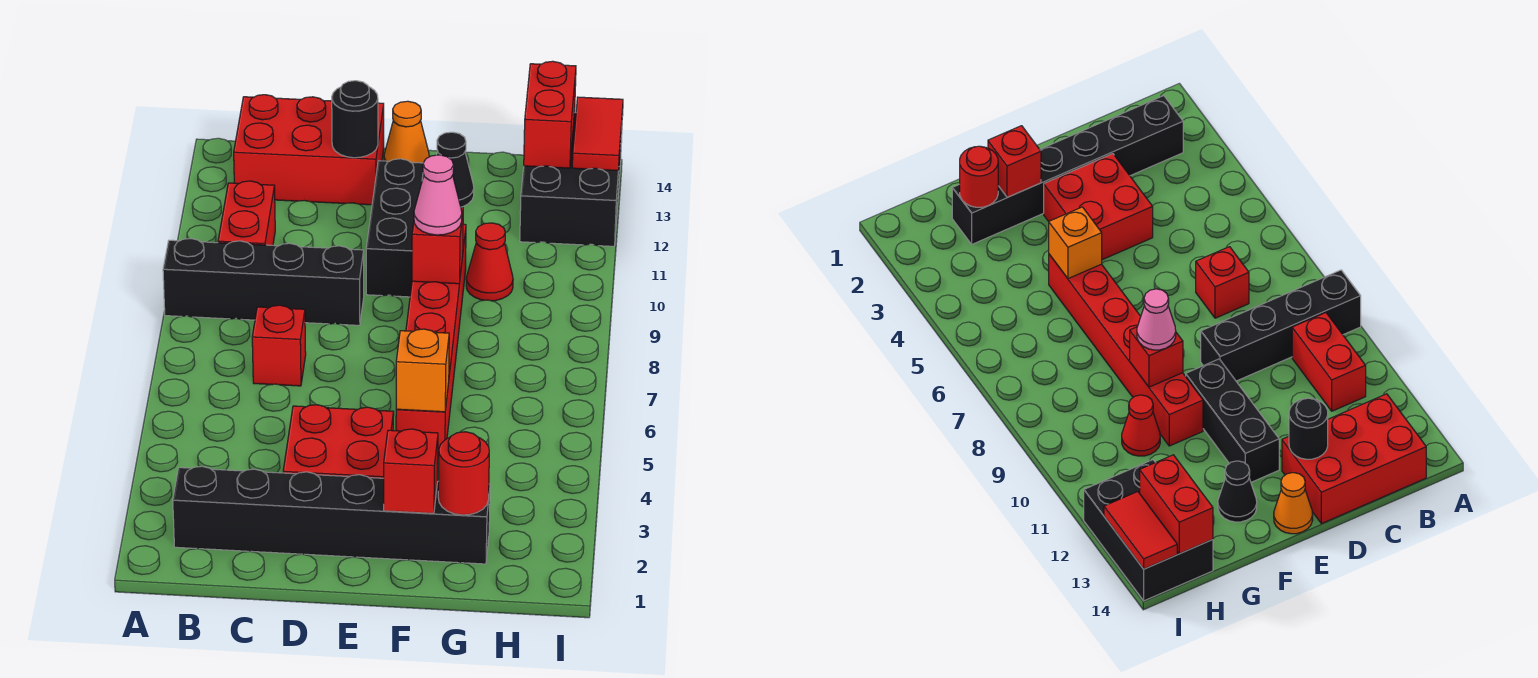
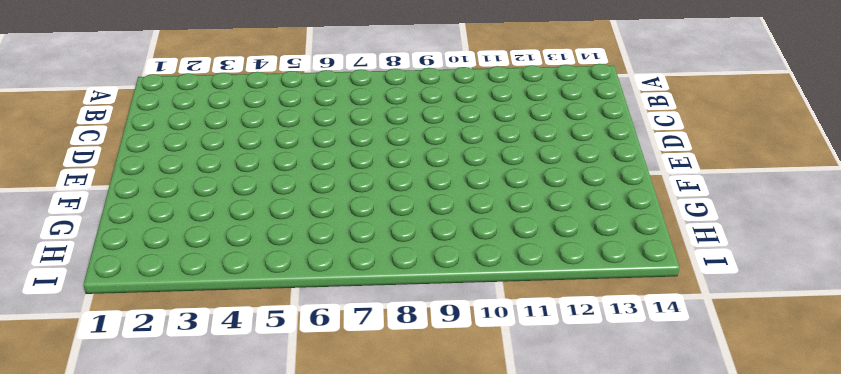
none -> black brick A9:D9 level 1
none -> black brick B2:G2 level 1
none -> red brick B10:B11 level 1

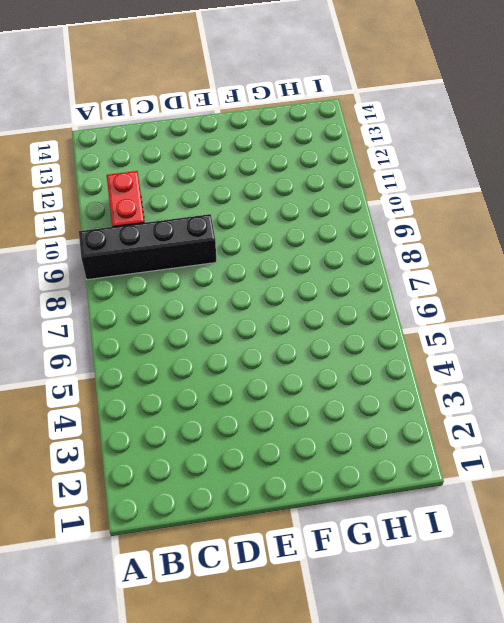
none -> black brick B2:G2 level 1
none -> red brick B13:D14 level 1
none -> red brick C7 level 1

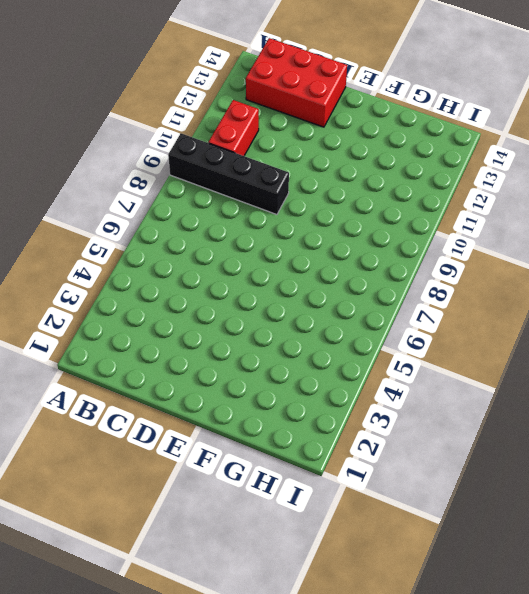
none -> black brick B2:G2 level 1
none -> red brick C7 level 1
none -> red brick D3:E4 level 1

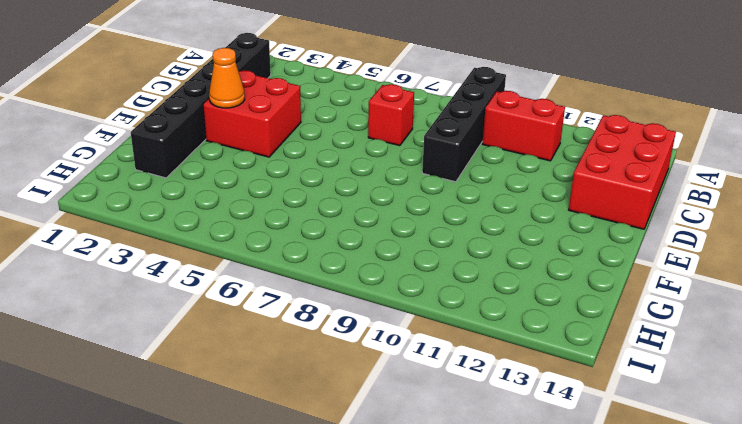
orange cone E3 level 2 -> orange cone E14 level 1
none -> black brick E10:E12 level 1
none -> red brick F5:F10 level 1
none -> black cone F13 level 1

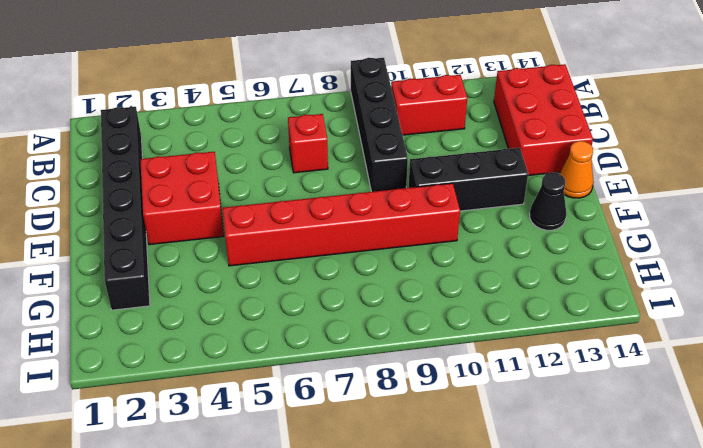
none -> red cone G10 level 1
none -> black brick H12:I14 level 1
none -> black round brick D13 level 2

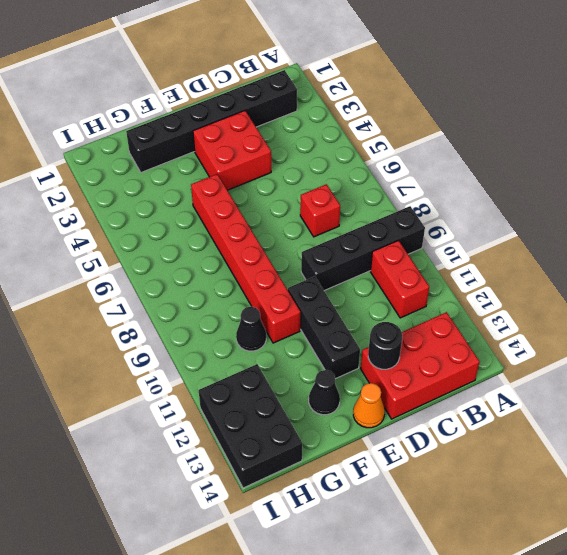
black cone G10 level 1 -> red cone G10 level 1
none -> red brick F2 level 2
none -> orange brick F5 level 2
none -> red brick F9 level 2

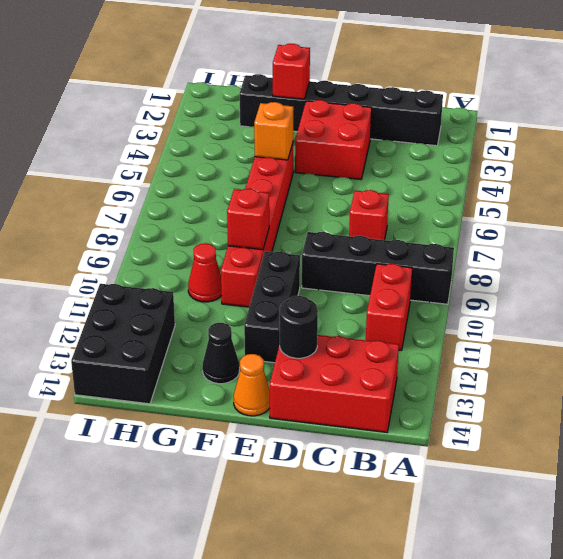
none -> red round brick G2 level 2
none -> red brick H13:H14 level 2
none -> red tile I13:I14 level 2

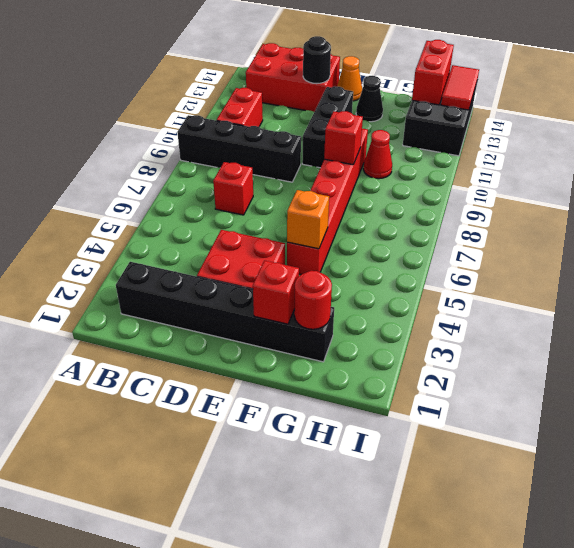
none -> pink cone F9 level 3

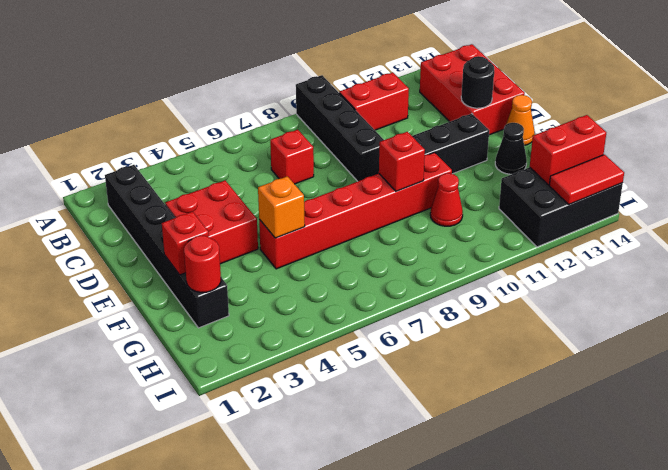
none -> pink cone F9 level 3

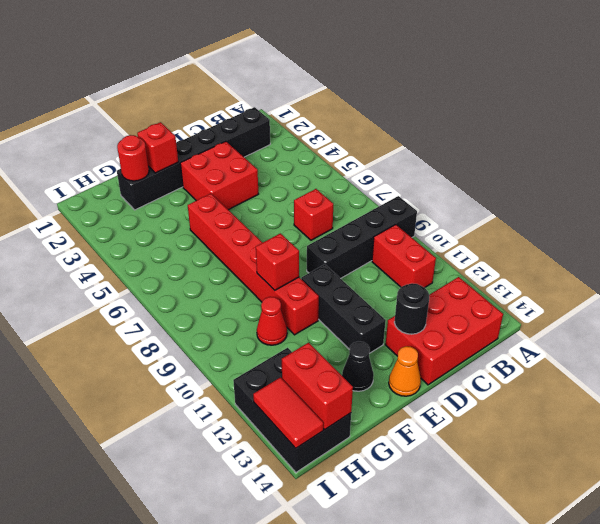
none -> orange brick F5 level 2
none -> pink cone F9 level 3

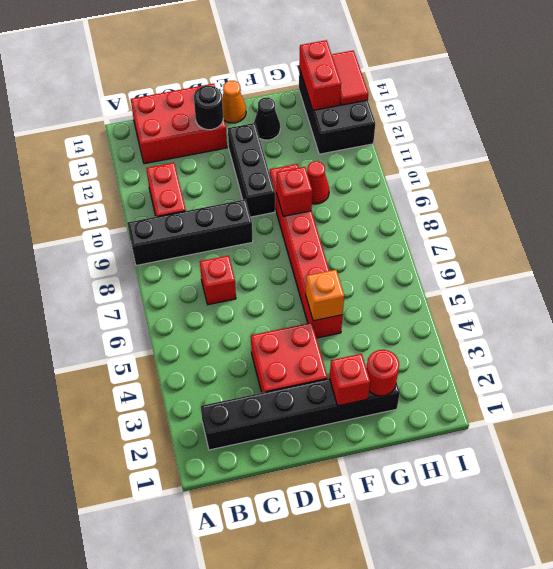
none -> pink cone F9 level 3

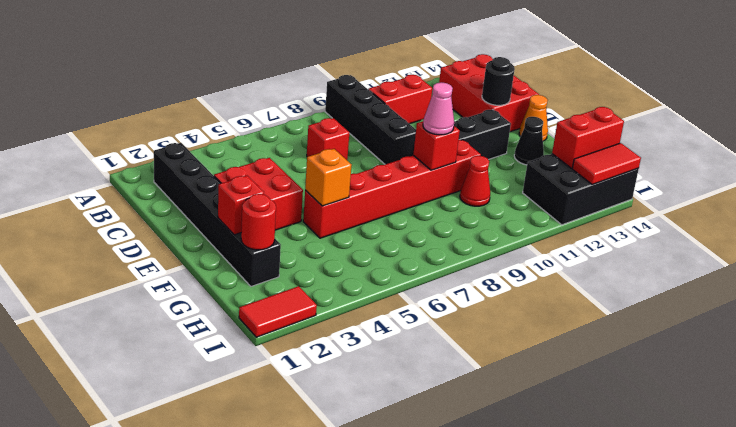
red tile I1:I2 level 1 -> none

